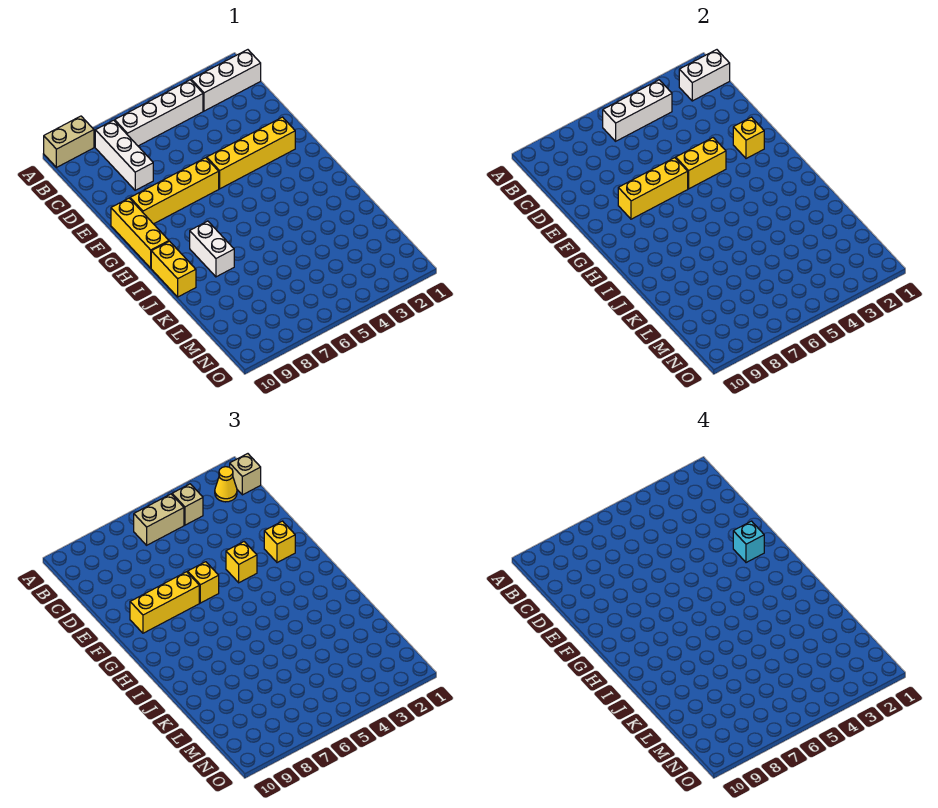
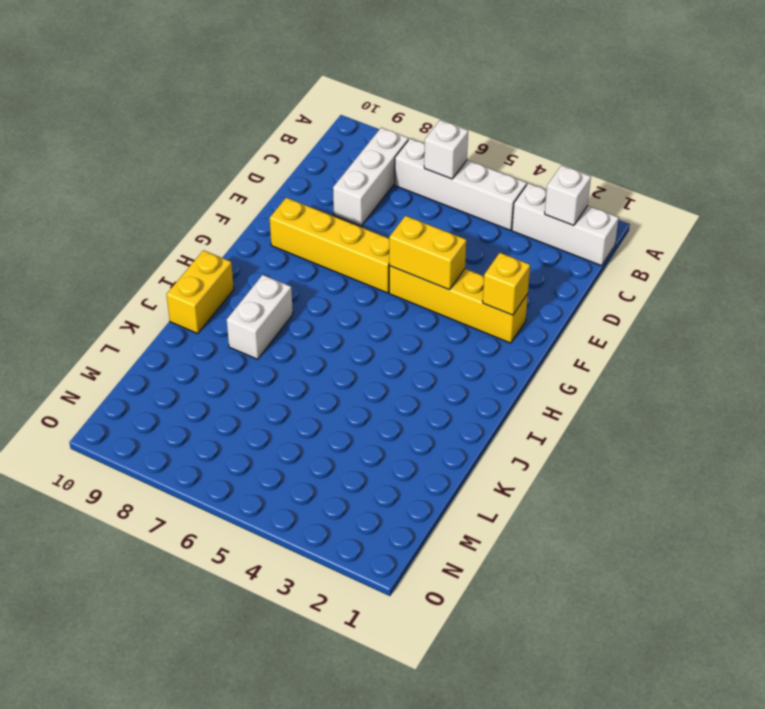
white brick B2 level 2 -> white brick B1:B2 level 2
white brick B6 level 2 -> white brick B4:B6 level 2
none -> tan brick A9:A10 level 1
none -> yellow brick F10:H10 level 1
none -> yellow brick F6:F8 level 2

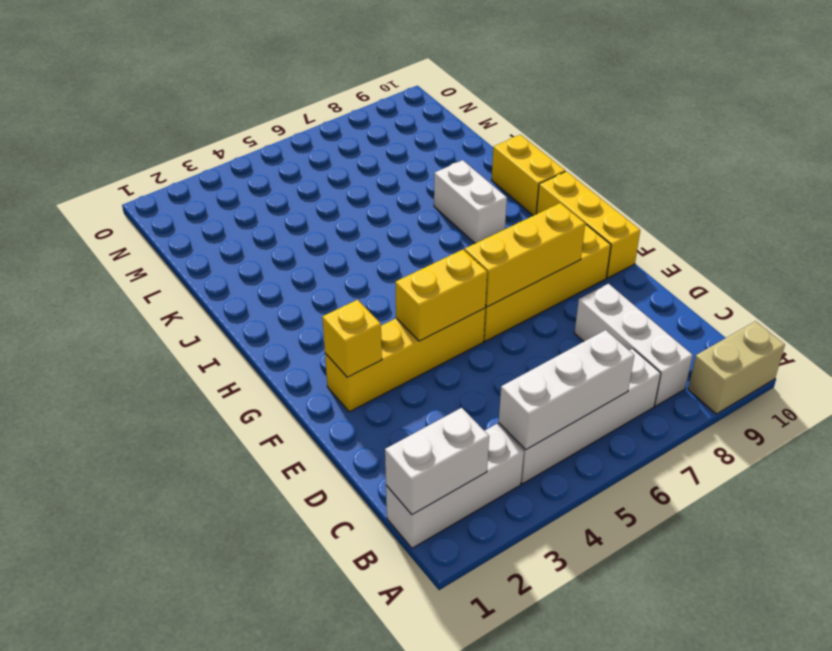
none -> tan brick B1 level 3
none -> yellow cone B2 level 3
none -> tan brick B4 level 3

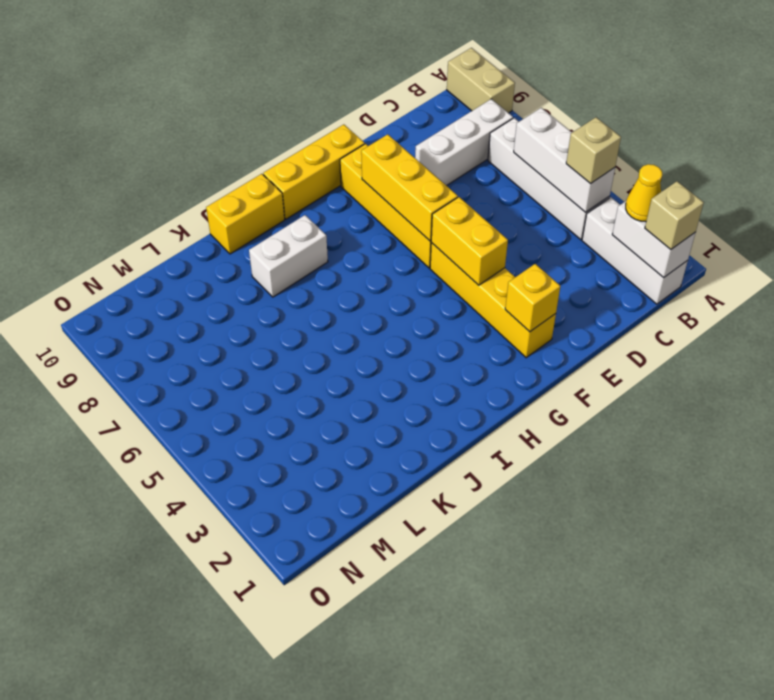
none -> tan brick B5:B6 level 3
none -> yellow brick F2 level 3
none -> yellow brick F4 level 3

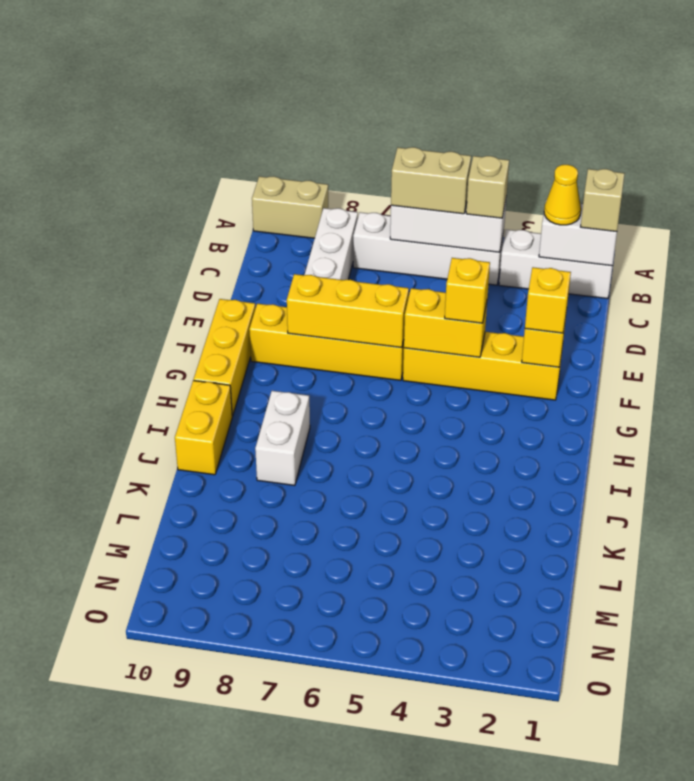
none -> yellow brick F6 level 3
none -> yellow brick F7:F9 level 3
none -> cyan brick F2 level 4

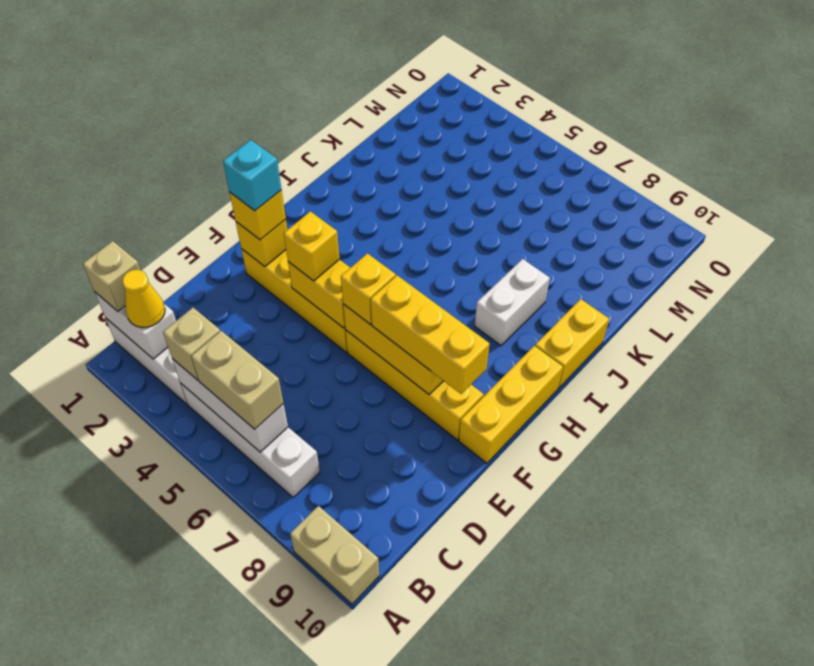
none -> white brick B8:D8 level 1

